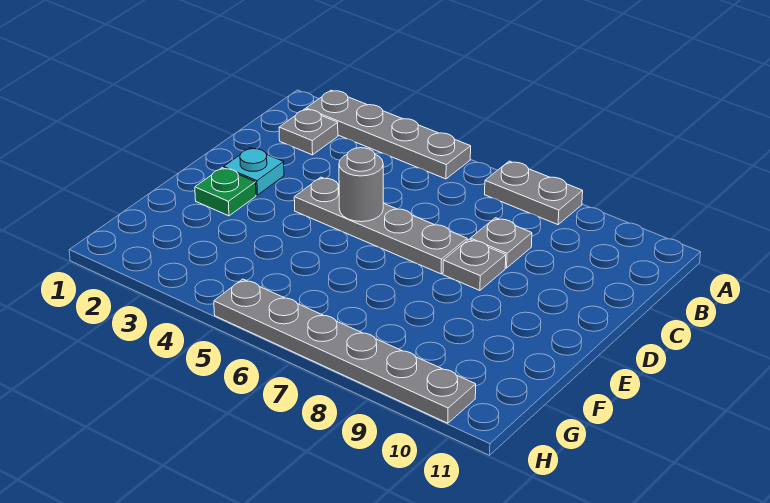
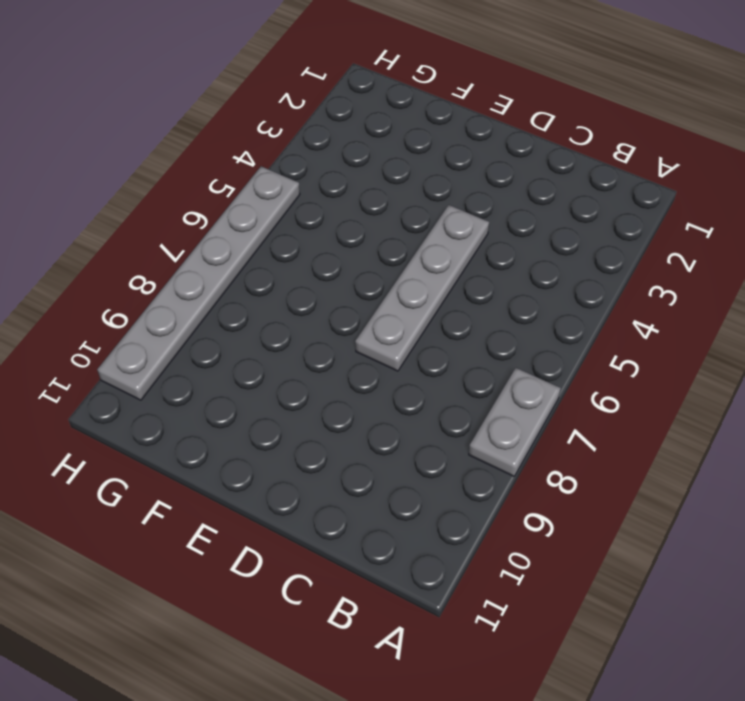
none -> grey plate A2:A5 level 1
none -> grey plate B2 level 1

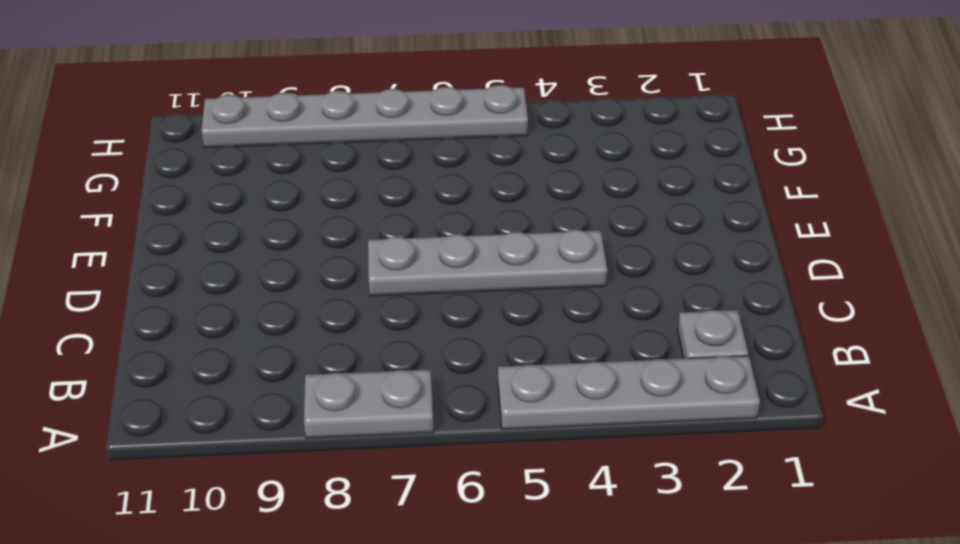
none -> grey plate C8 level 1
none -> cyan plate D2 level 1

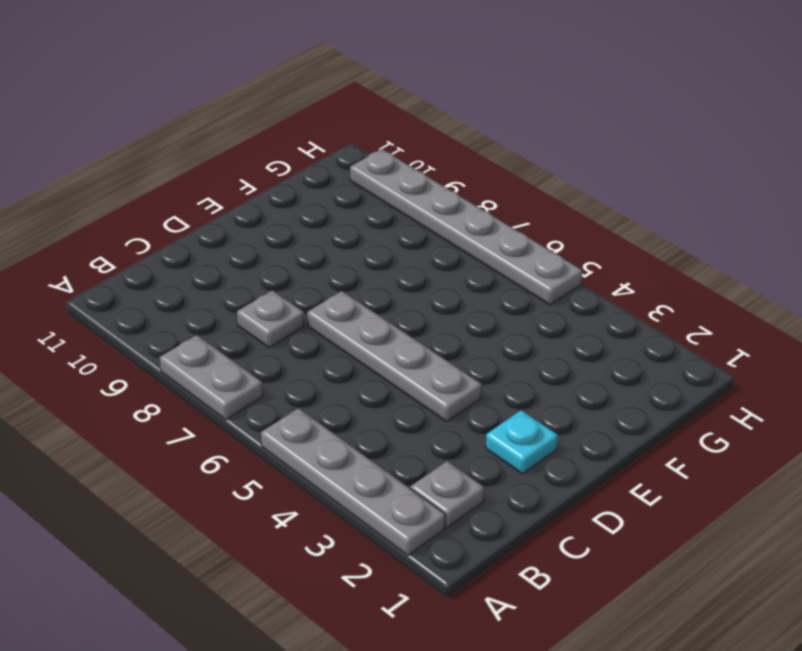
none -> grey plate D8 level 1
none -> green plate E2 level 1

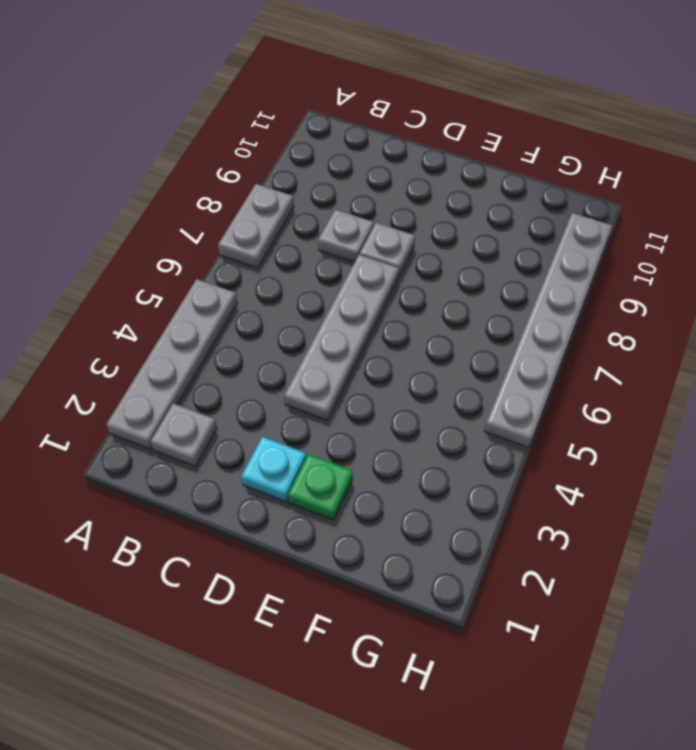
none -> grey round brick D5 level 2

